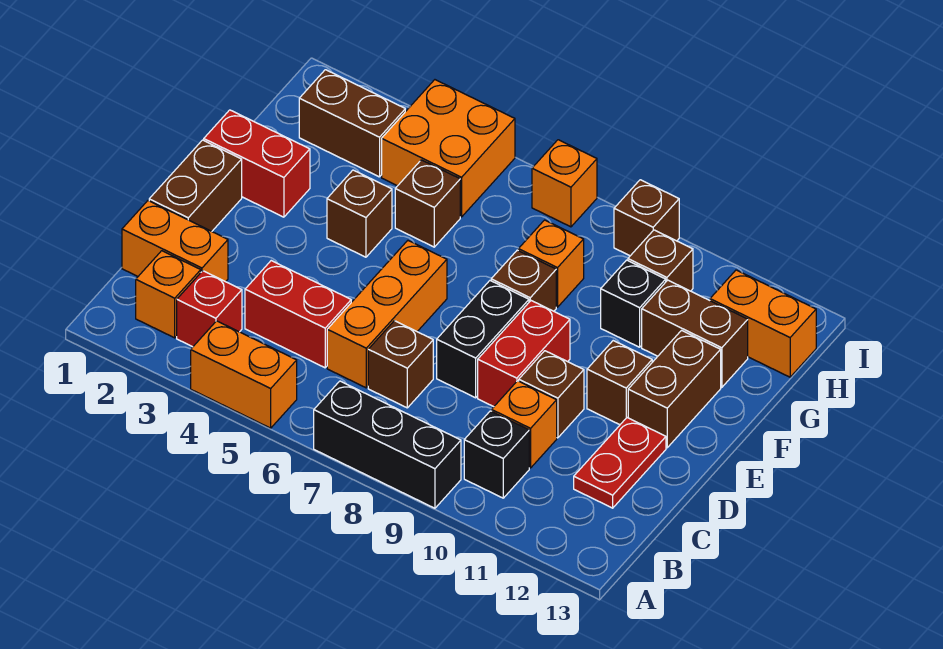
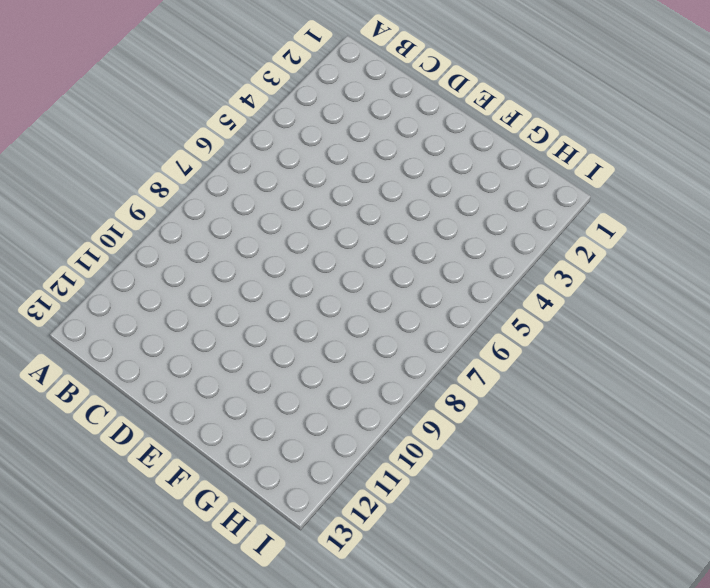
none -> orange brick A4:A5 level 1
none -> black brick A7:A9 level 1
none -> orange brick B2 level 1
none -> red brick B3 level 1

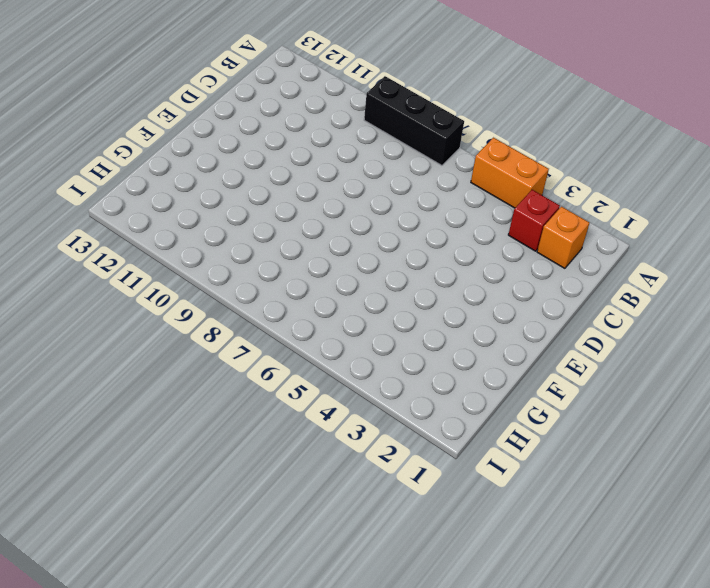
none -> black brick B10 level 1
none -> orange brick C1:C2 level 1
none -> red brick C4:C5 level 1
none -> orange brick C6:E6 level 1

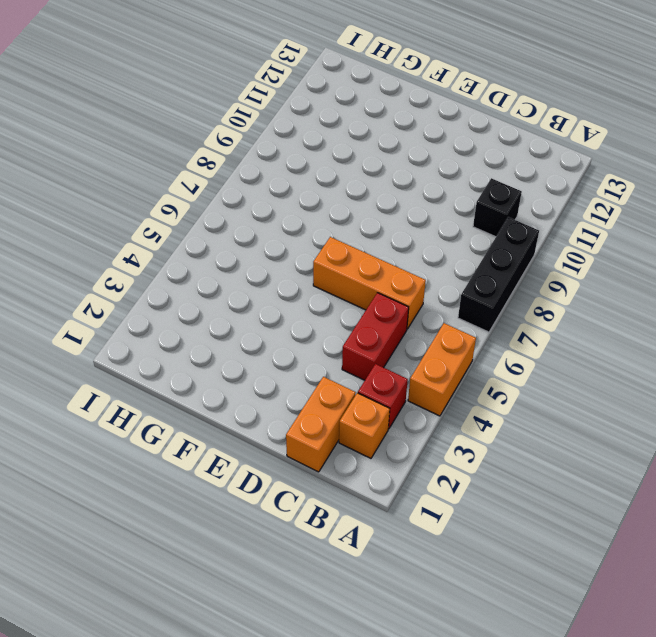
none -> brown brick C7 level 1
none -> orange brick C10 level 1
none -> red plate C12:D12 level 1
none -> brown brick D1:E1 level 1

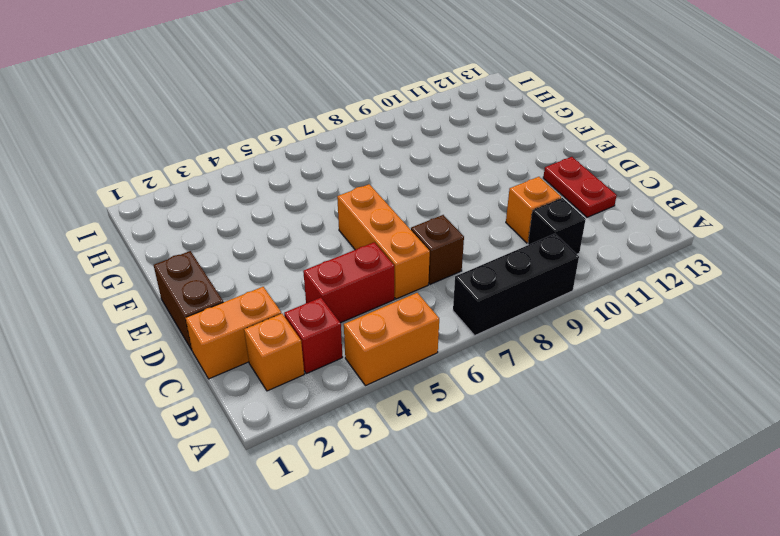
none -> black brick D8:E8 level 1
none -> red brick D9:E9 level 1
none -> brown brick D10 level 1
none -> brown brick E11 level 1

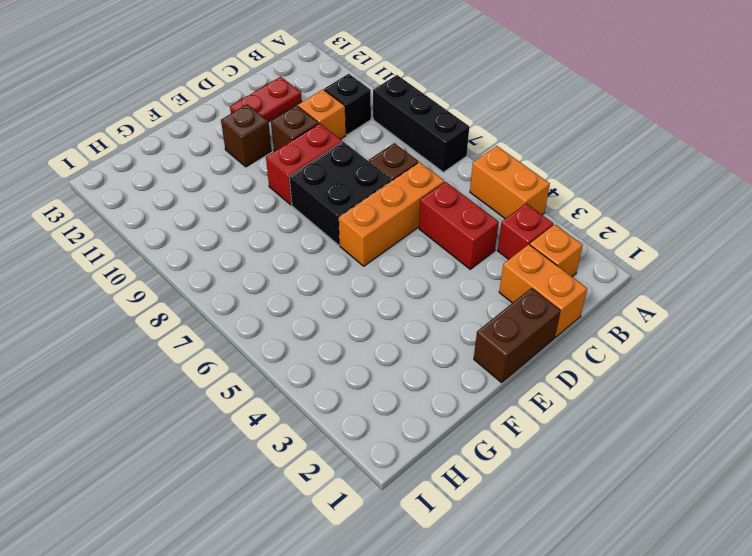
black brick D7:E8 level 1 -> black brick D8:E8 level 1
none -> brown brick E12:F12 level 1
none -> red brick F1:F2 level 1
none -> brown brick F4 level 1
none -> brown brick F8 level 1

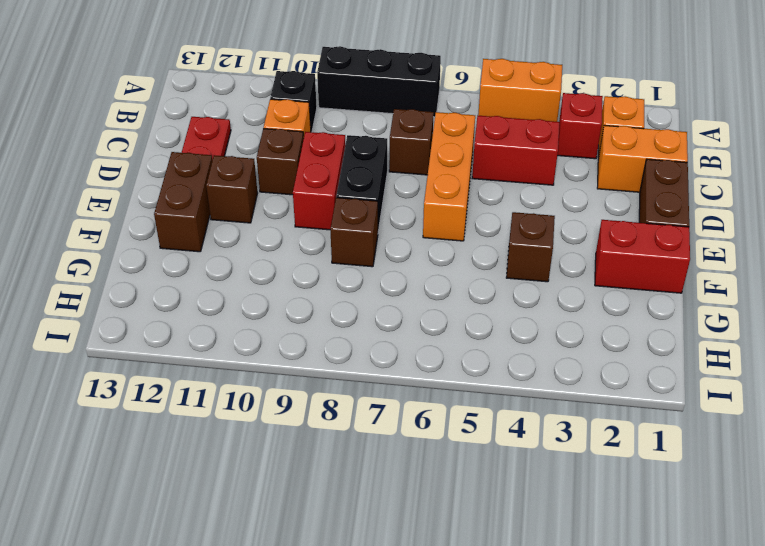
none -> brown brick G5 level 1
none -> orange brick G8 level 1
none -> black brick G10 level 1
none -> brown brick G11:G12 level 1

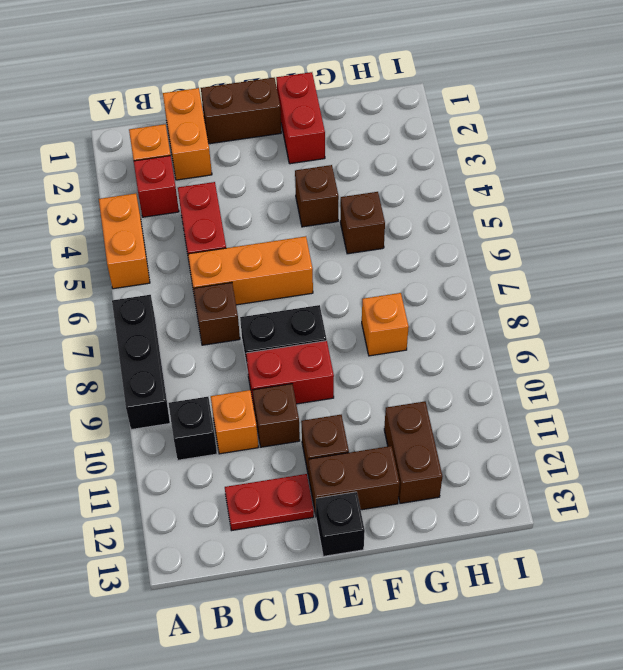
black brick E13 level 1 -> black brick G10 level 1
none -> brown brick F8 level 1
none -> brown brick H2:H3 level 1
none -> orange brick H4:I5 level 1
none -> brown brick H10 level 1

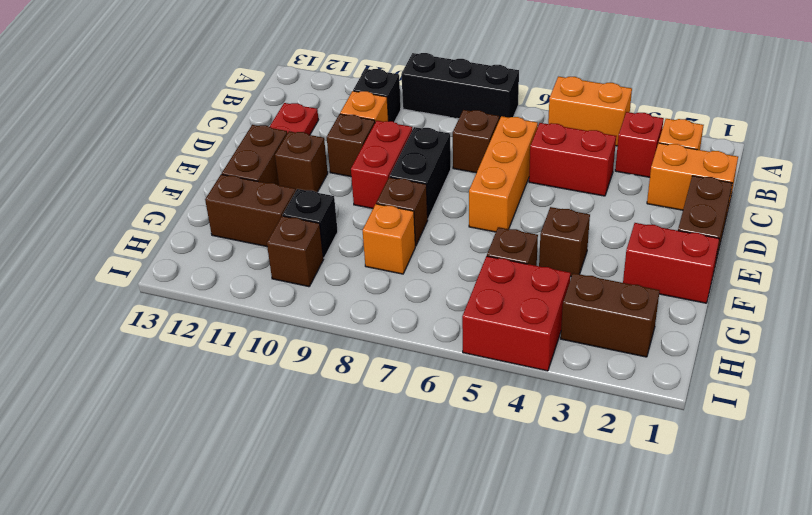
red brick H4:I5 level 1 -> orange brick H4:I5 level 1
none -> orange brick H12:H13 level 1
none -> orange brick I7 level 1
none -> brown brick I9 level 1

